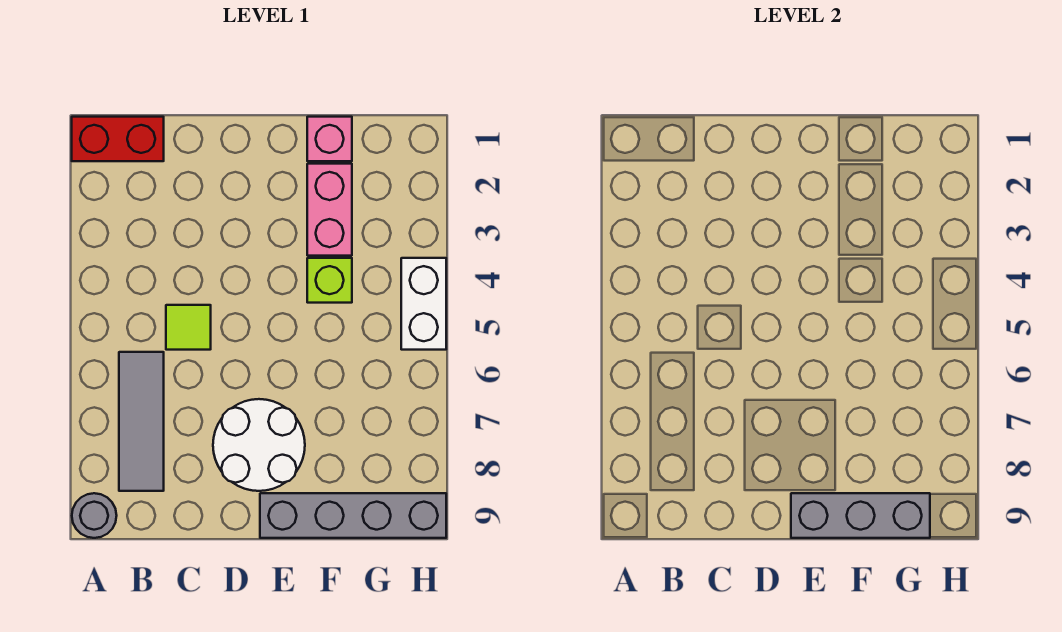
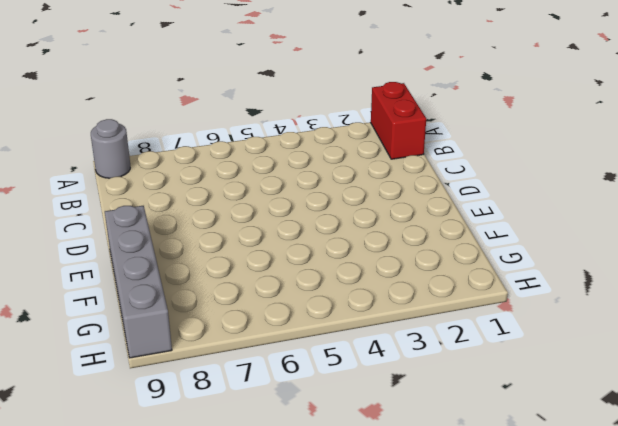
none -> grey tile B6:B8 level 1
none -> lime tile C5 level 1

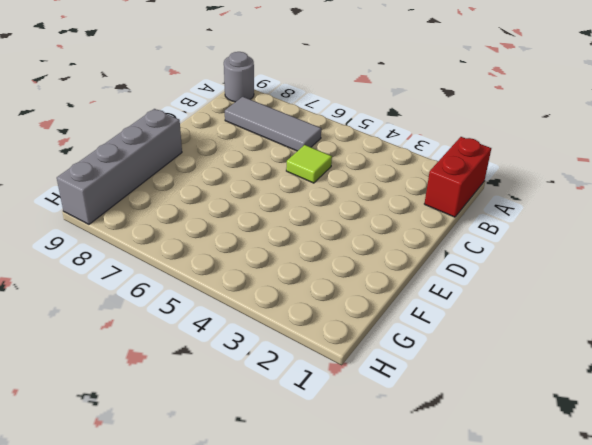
none -> white round brick D7:E8 level 1
none -> pink brick F1 level 1

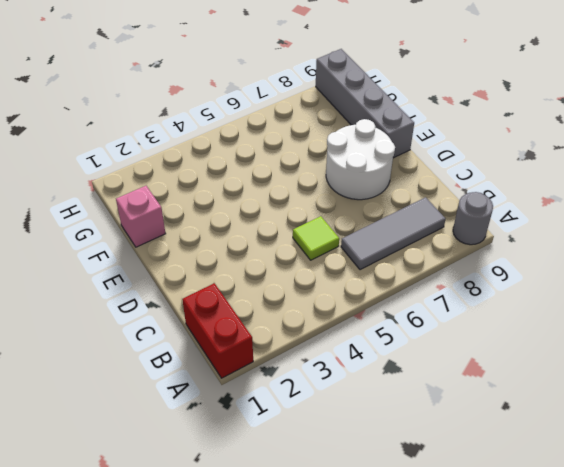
none -> pink brick F2:F3 level 1
none -> lime brick F4 level 1

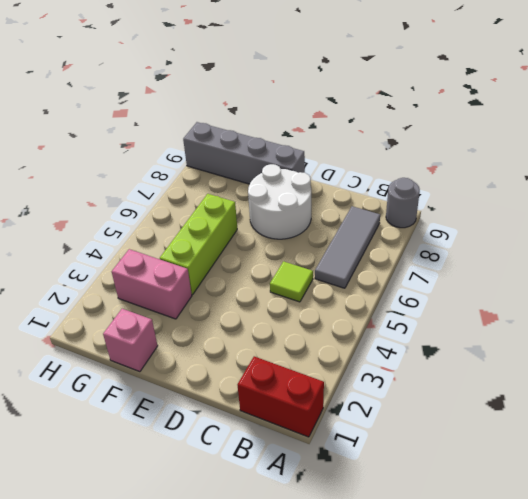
pink brick F3:G3 level 1 -> pink brick F2:F3 level 1
lime brick F4:F6 level 1 -> lime brick F4 level 1
none -> white brick H4:H5 level 1
none -> grey brick E9:G9 level 2

